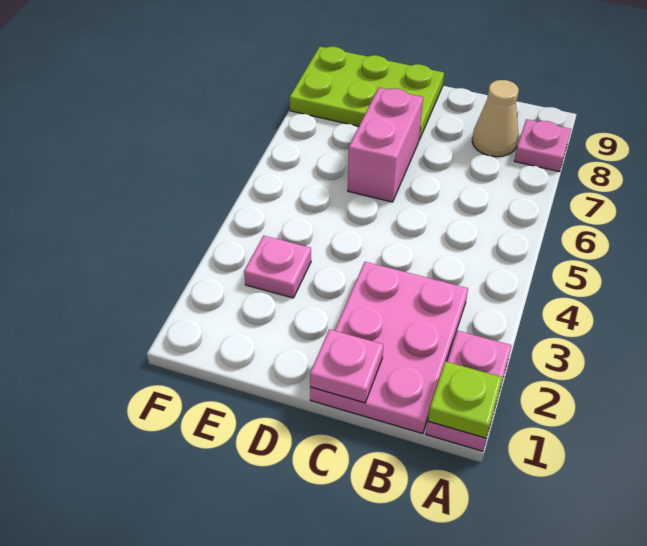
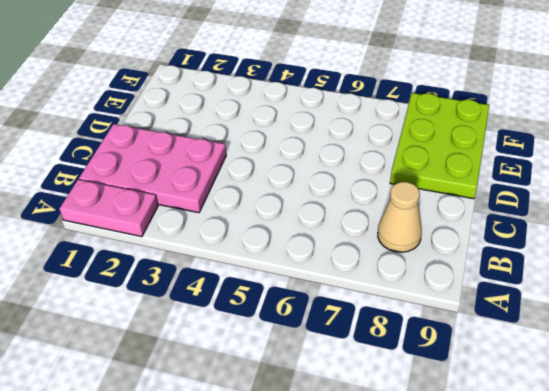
none -> pink plate A8 level 1
none -> pink brick D6:D7 level 1

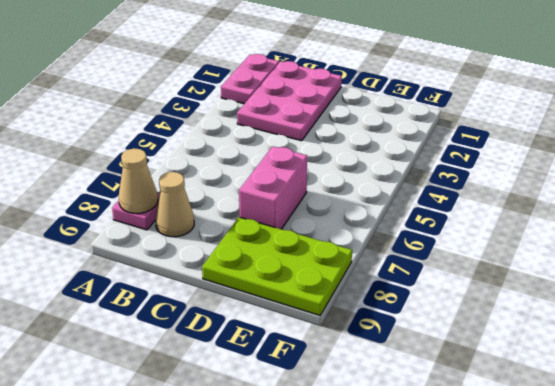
tan cone A8 level 2 -> none
none -> pink plate E3 level 1
none -> lime plate A1 level 2

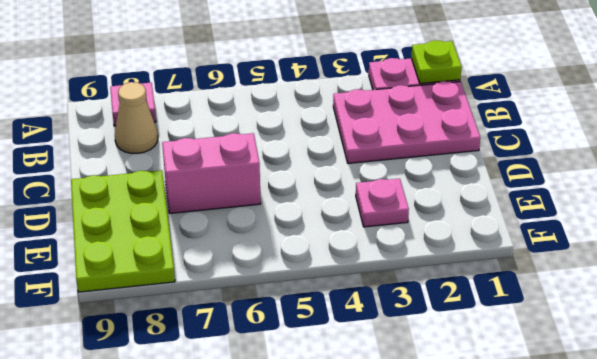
none -> pink plate C1 level 2

